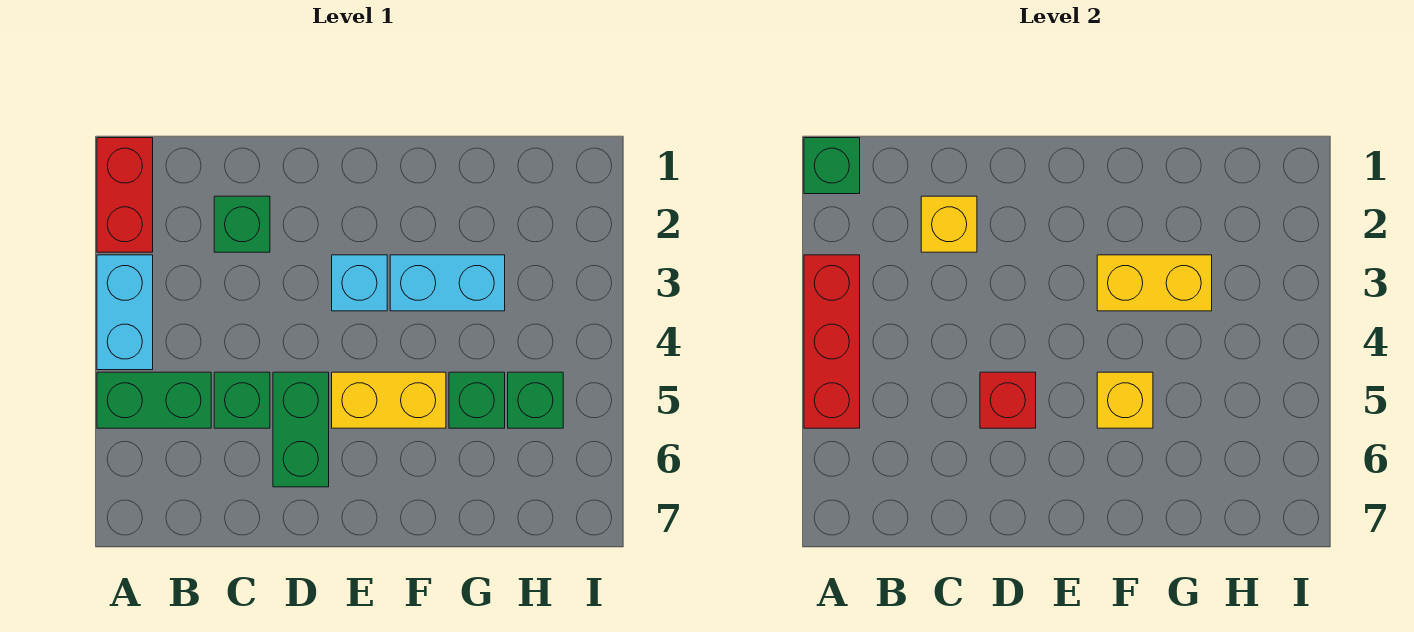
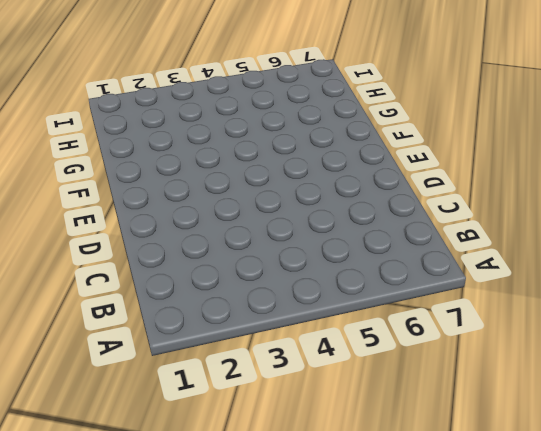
none -> red brick A1:A2 level 1
none -> cyan brick A3:A4 level 1
none -> green brick A5:B5 level 1

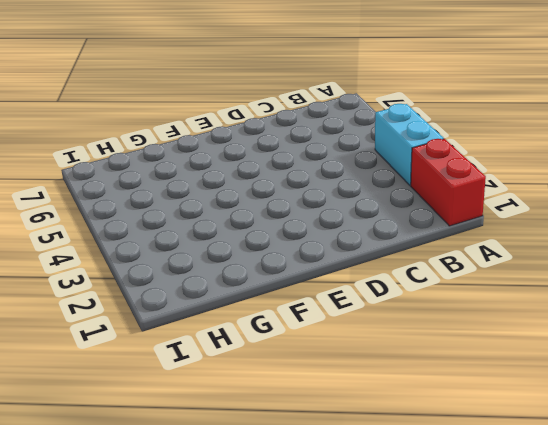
none -> green brick A5:B5 level 1
none -> green brick C2 level 1
none -> green brick C5 level 1

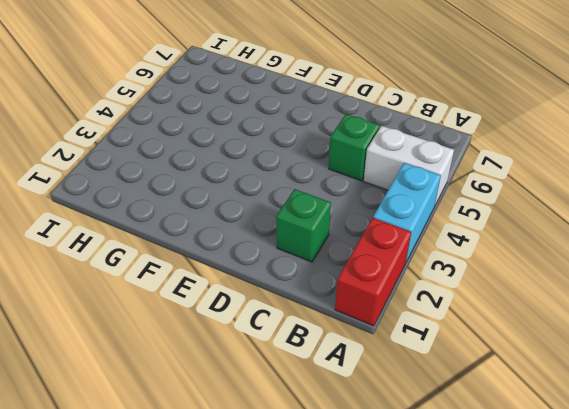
white brick A5:B5 level 1 -> green brick A5:B5 level 1
none -> green brick D5:D6 level 1
none -> cyan brick E3 level 1
none -> yellow brick E5:F5 level 1

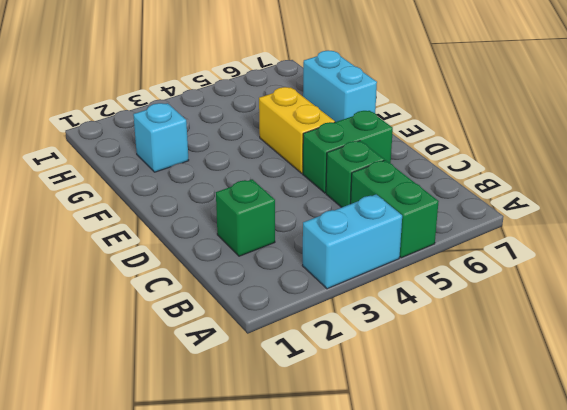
cyan brick F7:G7 level 1 -> cyan brick F3:G3 level 1
cyan brick G2 level 1 -> cyan brick E3 level 1
none -> red brick A1:A2 level 1
none -> green brick G5 level 1
none -> green brick H5 level 1

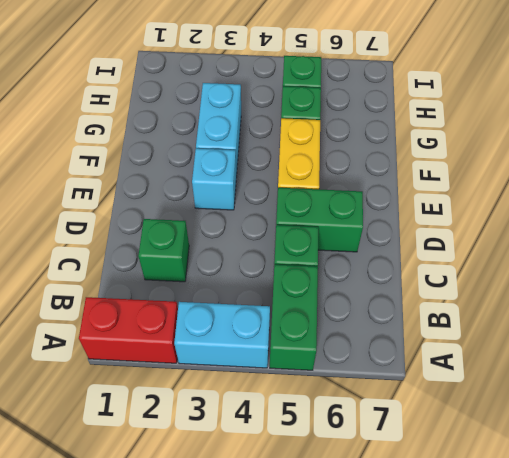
none -> green brick A1 level 2
none -> red brick A3:A5 level 2
none -> yellow brick C2 level 2

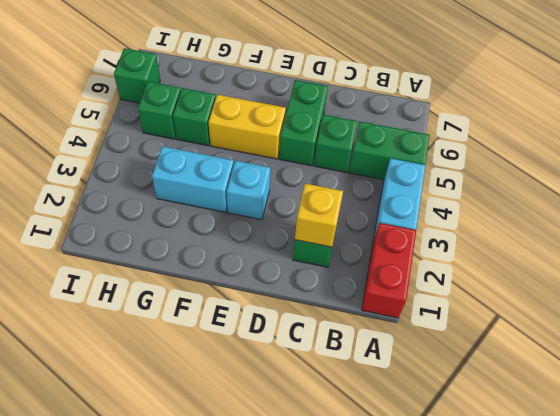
green brick I6 level 1 -> green brick A1 level 2
none -> red brick A3:A5 level 2
none -> red brick D5 level 2
none -> yellow brick F3:G3 level 2

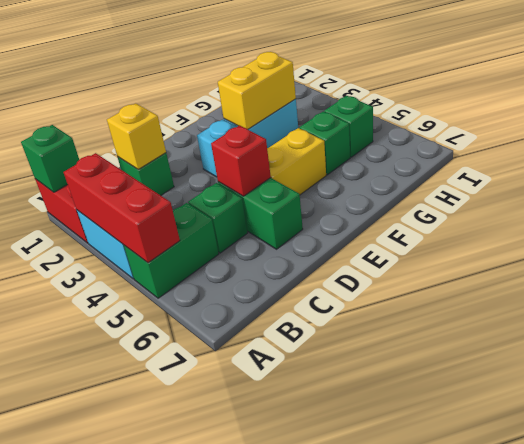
none -> yellow brick F5 level 2

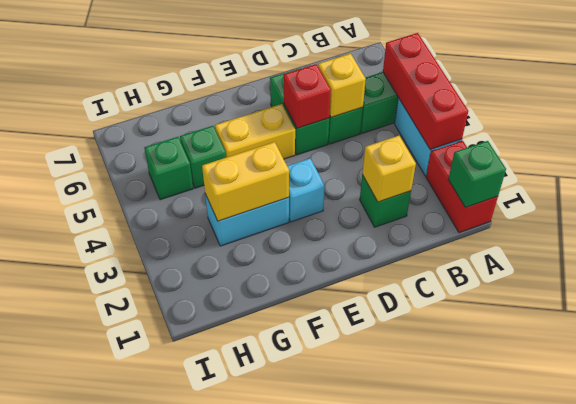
yellow brick C5 level 2 -> yellow brick F5 level 2

